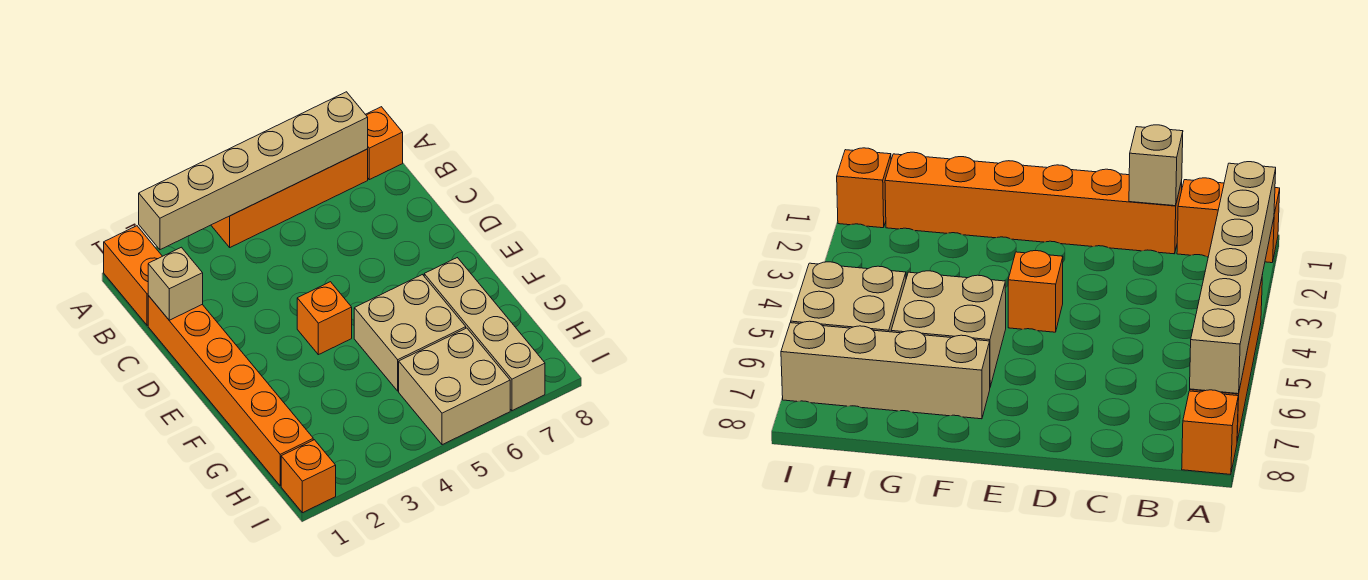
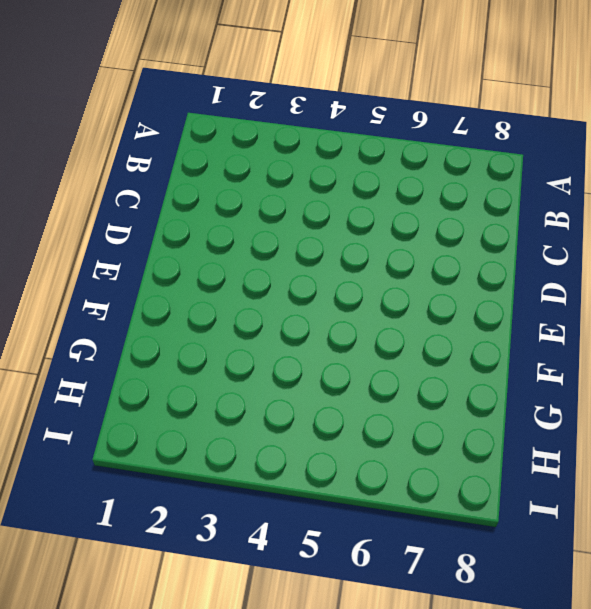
none -> orange brick A1:B1 level 1
none -> orange brick A4:A7 level 1

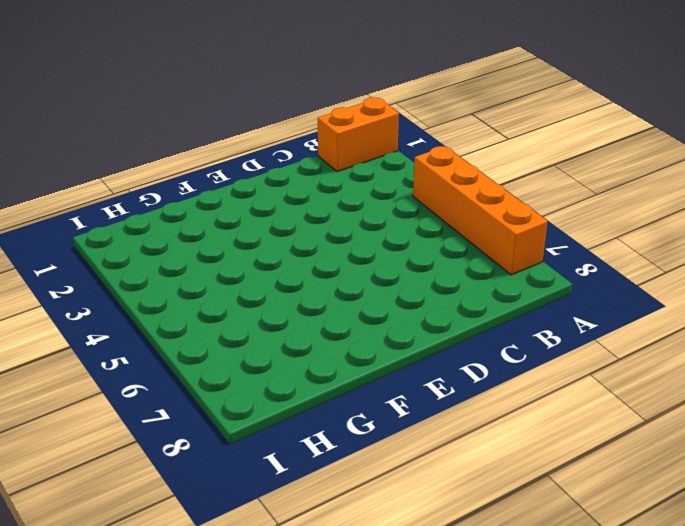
none -> orange brick A8 level 1
none -> orange brick C1:H1 level 1

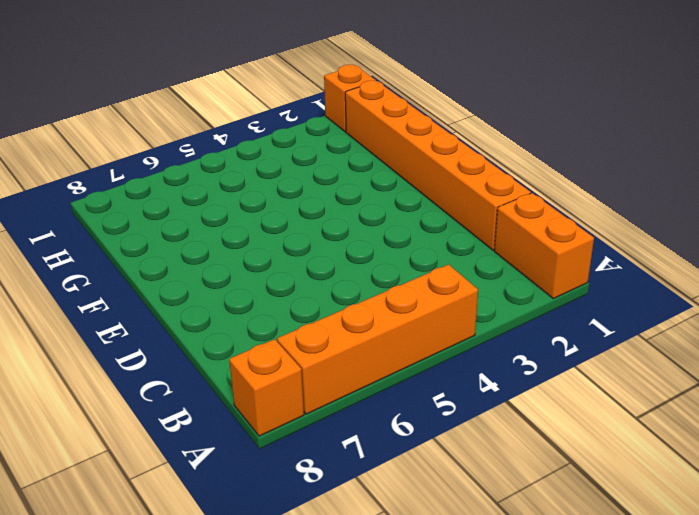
none -> orange brick E4 level 1
none -> tan brick F5:G6 level 1

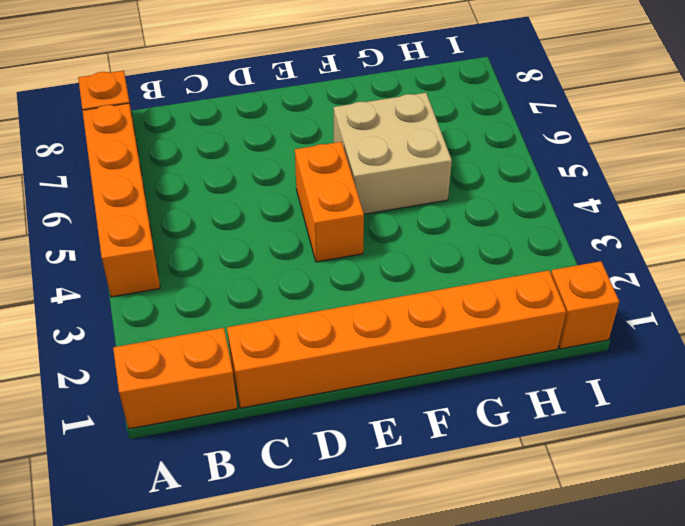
orange brick E4:E5 level 1 -> orange brick E4 level 1
none -> tan brick F7:I7 level 1
none -> tan brick H5:I6 level 1

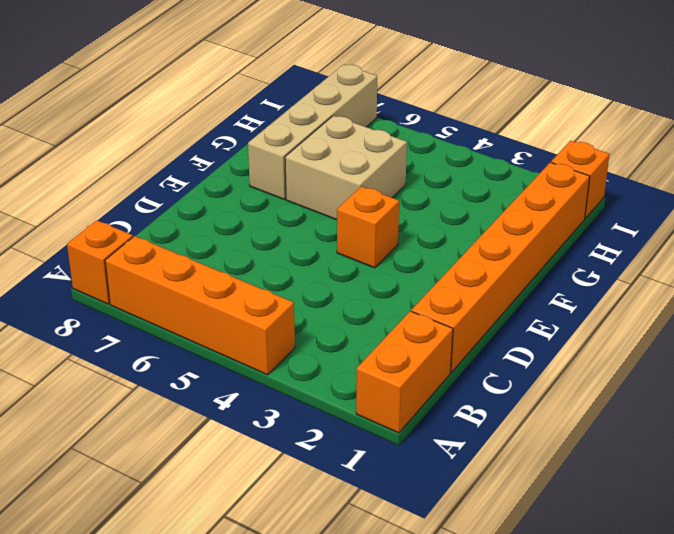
none -> tan brick H5:I6 level 1
none -> tan brick A2:A7 level 2

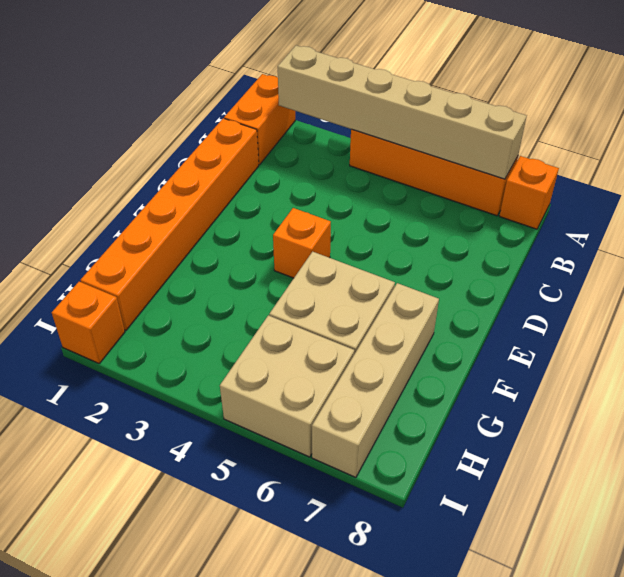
none -> tan brick C1 level 2

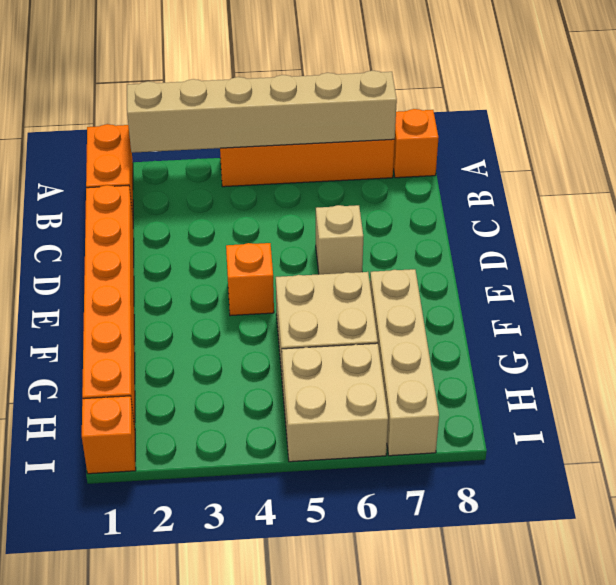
tan brick D6 level 1 -> tan brick C1 level 2

